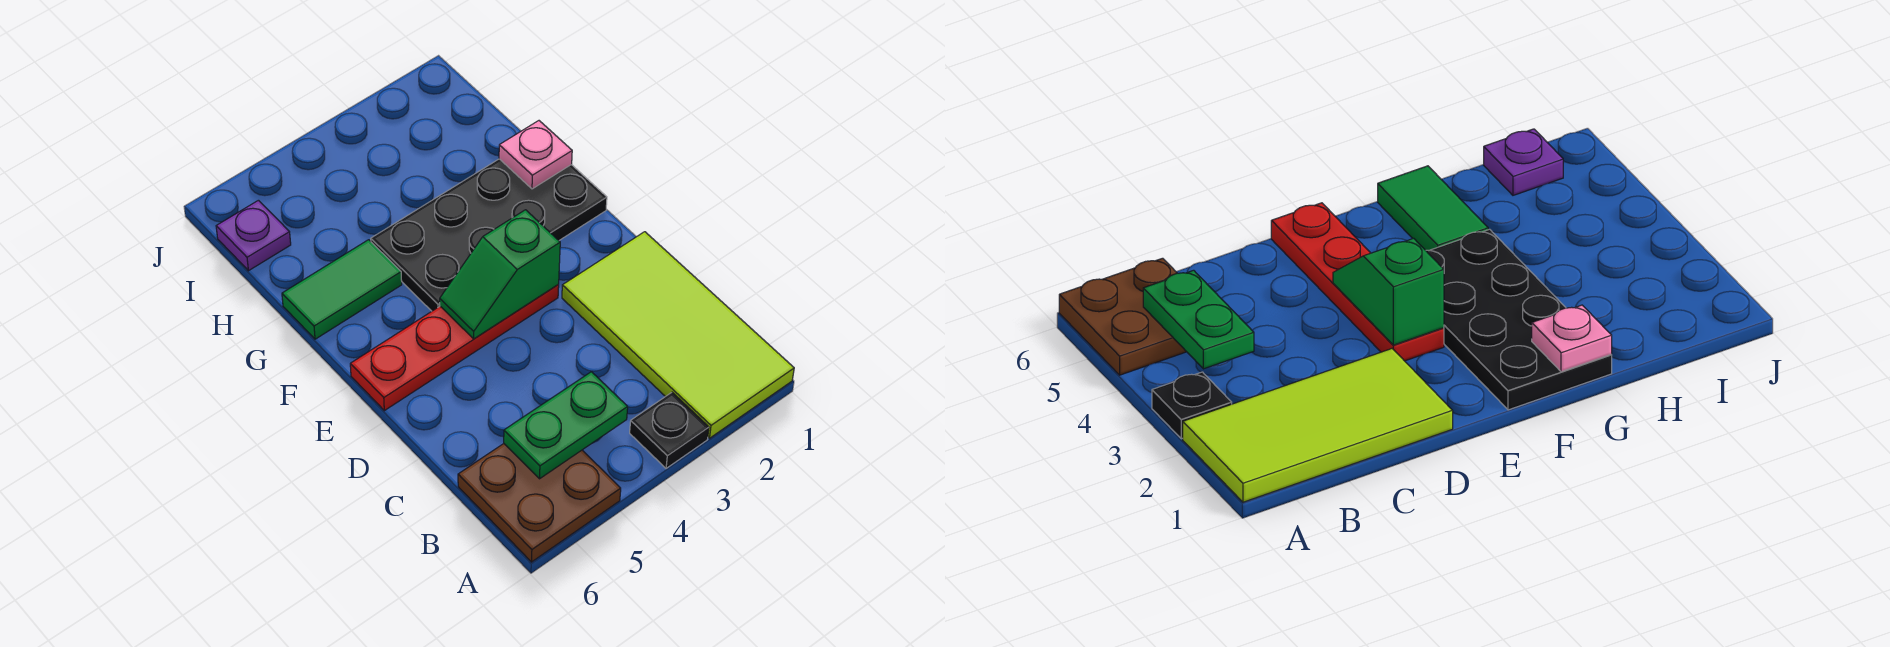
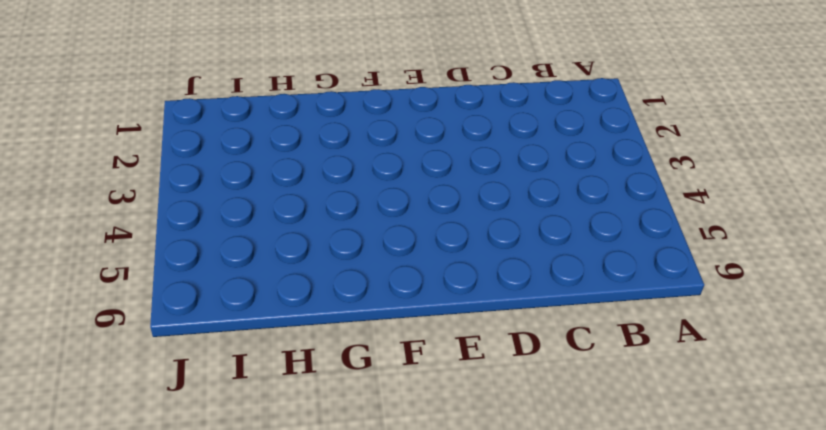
none -> lime tile A1:D2 level 1
none -> black plate A3 level 1

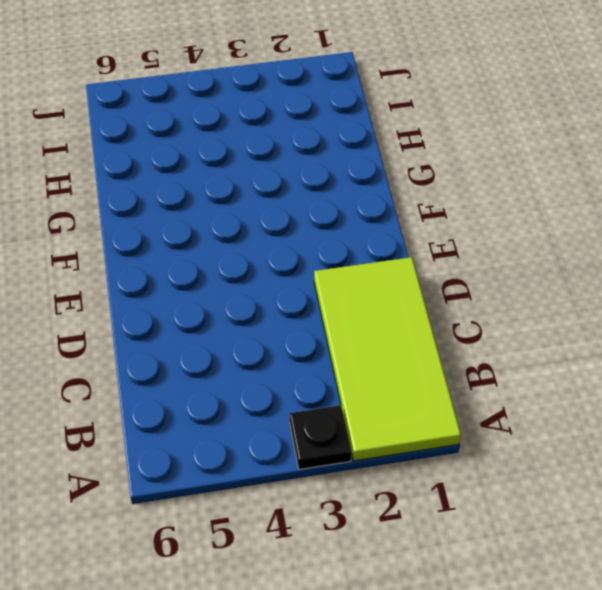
none -> brown plate A5:B6 level 1
none -> red plate E3:E6 level 1

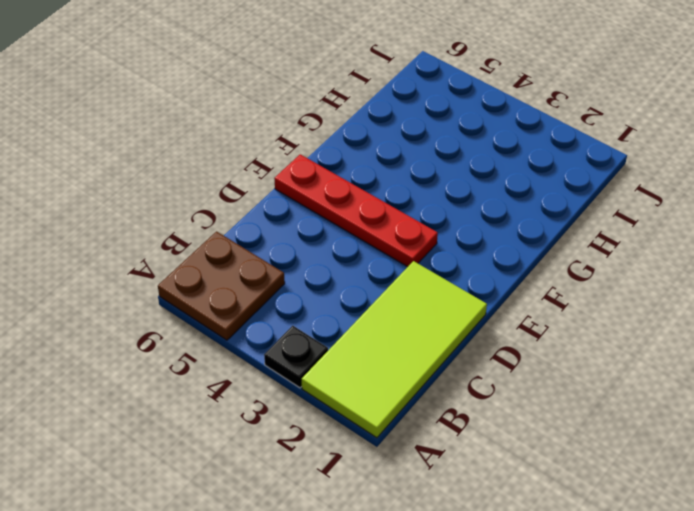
none -> black plate F1:G4 level 1
none -> green tile G5:G6 level 1

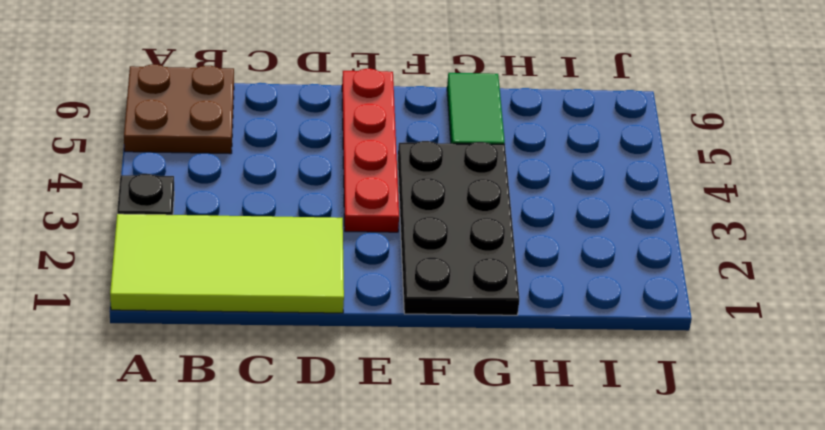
none -> purple plate I6 level 1
none -> green plate B4:B5 level 2

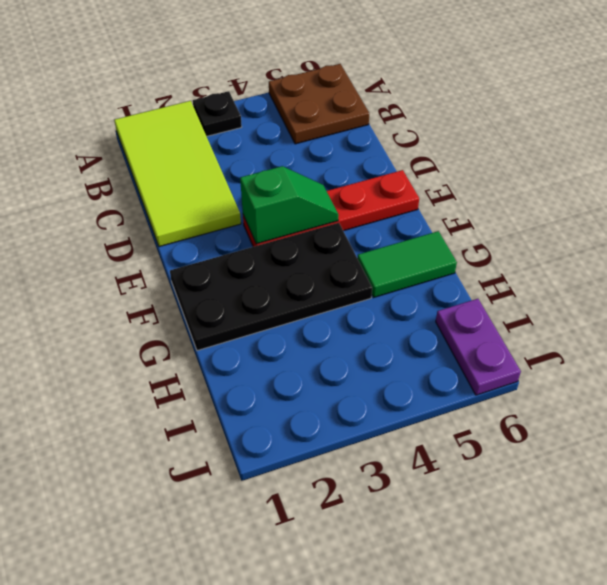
purple plate I6:J6 level 1 -> purple plate I6 level 1
none -> green plate B4:B5 level 2
none -> pink plate G1 level 2

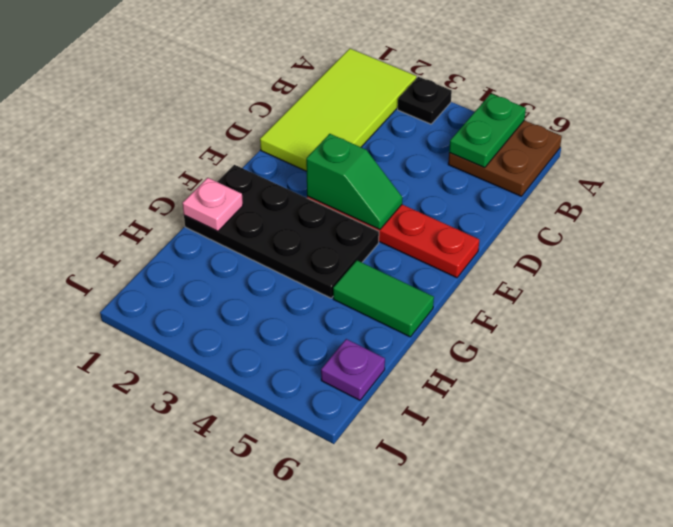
green plate A5:B5 level 2 -> green plate B4:B5 level 2

